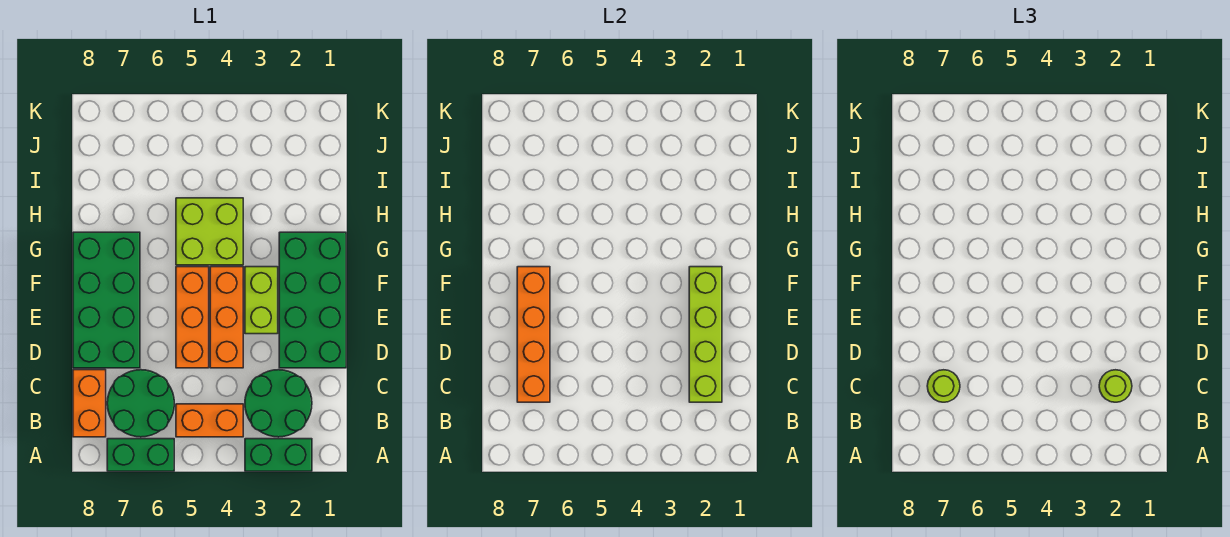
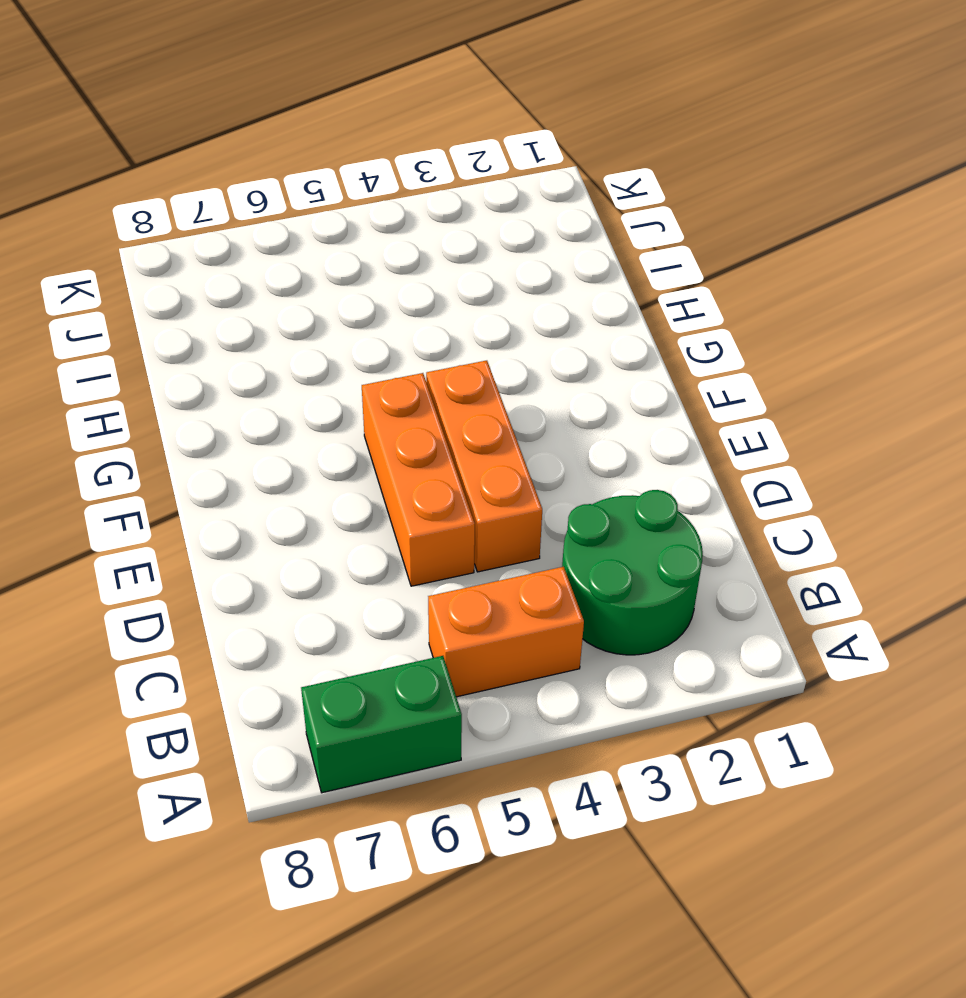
none -> green brick A2:A3 level 1
none -> green round brick B6:C7 level 1
none -> orange brick B8:C8 level 1

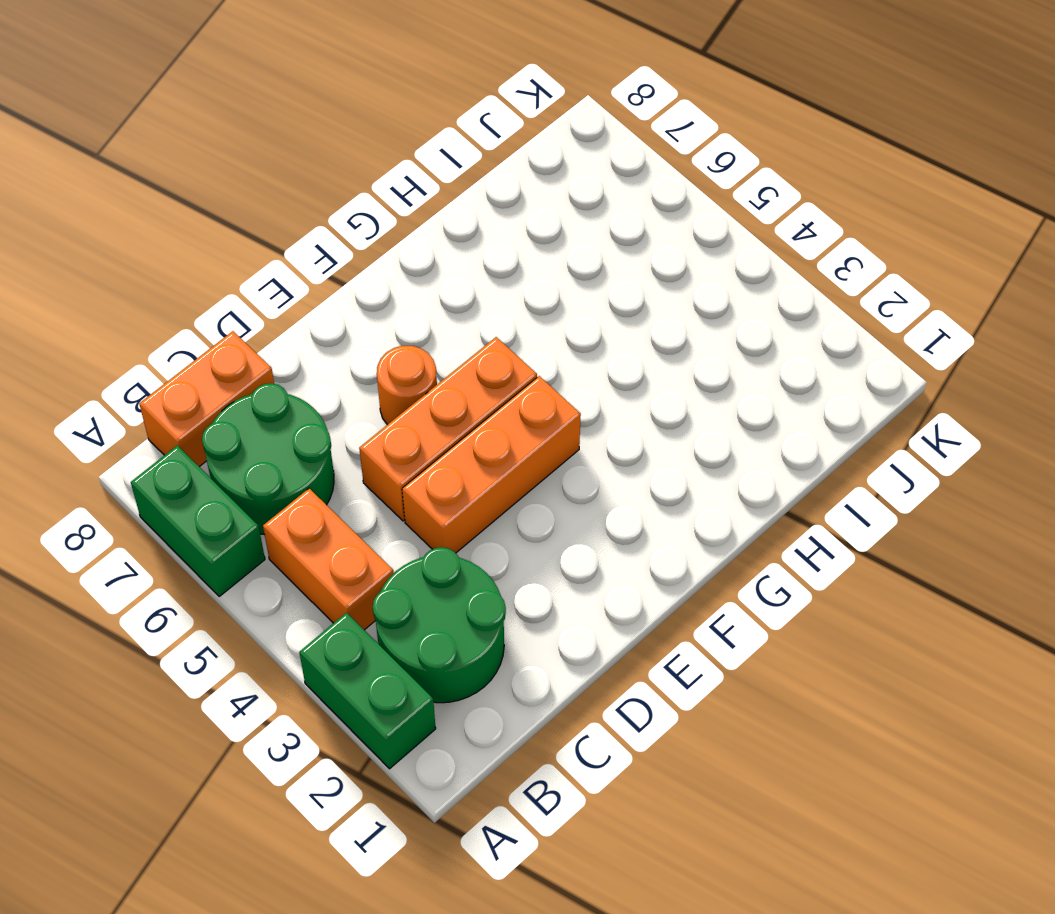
orange round brick E6 level 1 -> none
none -> green brick D1:G2 level 1
none -> green brick D7:G8 level 1
none -> lime brick E3:F3 level 1

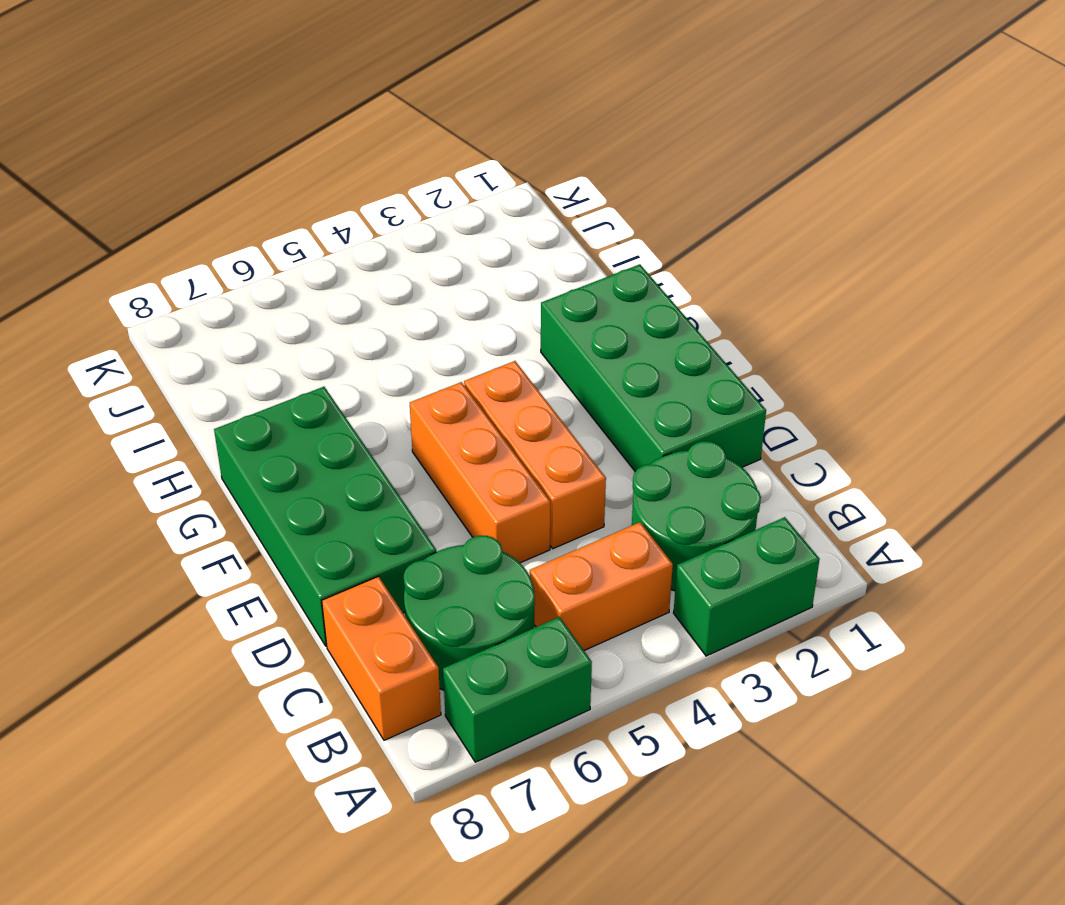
none -> lime brick E3:F3 level 1
none -> lime brick G4:H5 level 1
none -> lime brick C2:F2 level 2

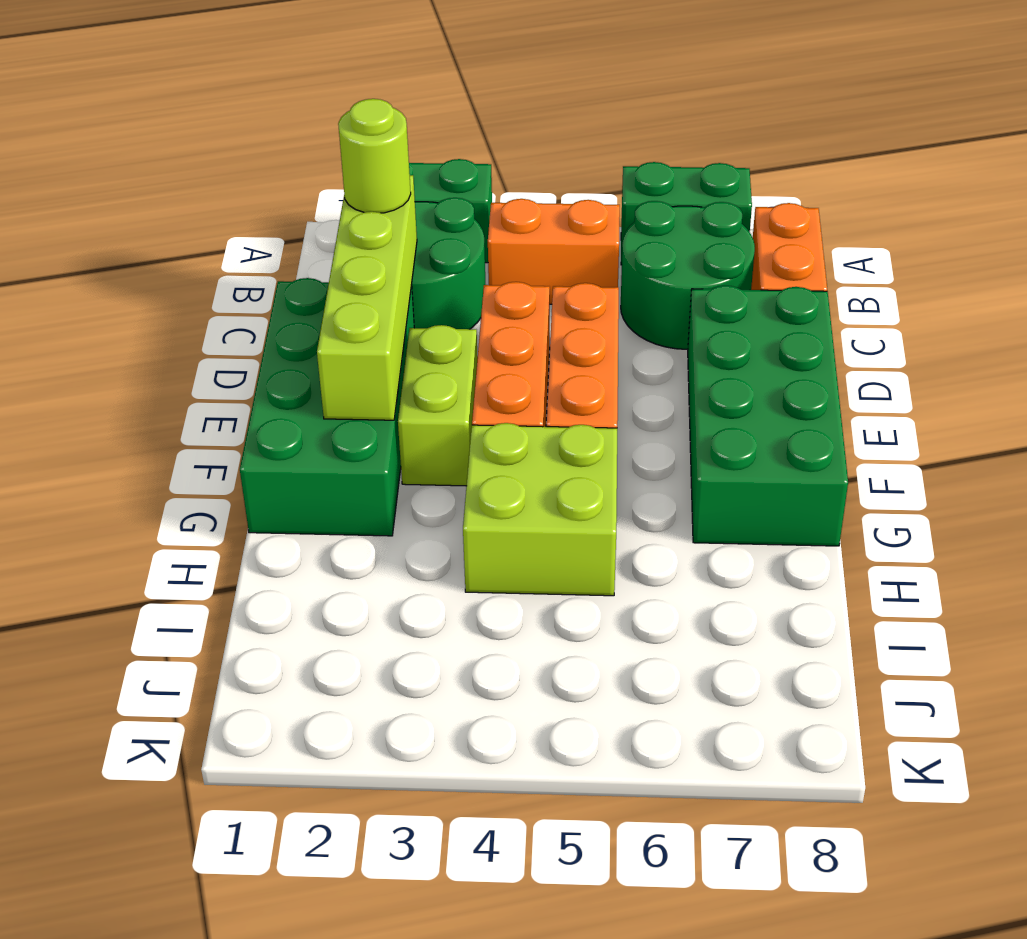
none -> orange brick C7:F7 level 2
none -> lime round brick C7 level 3

